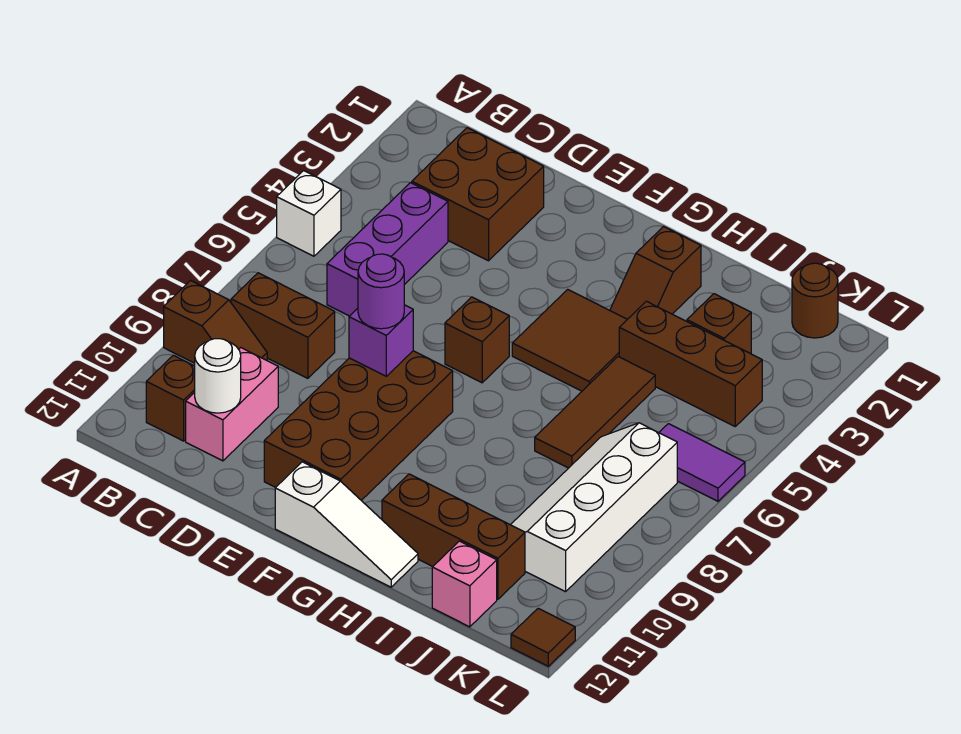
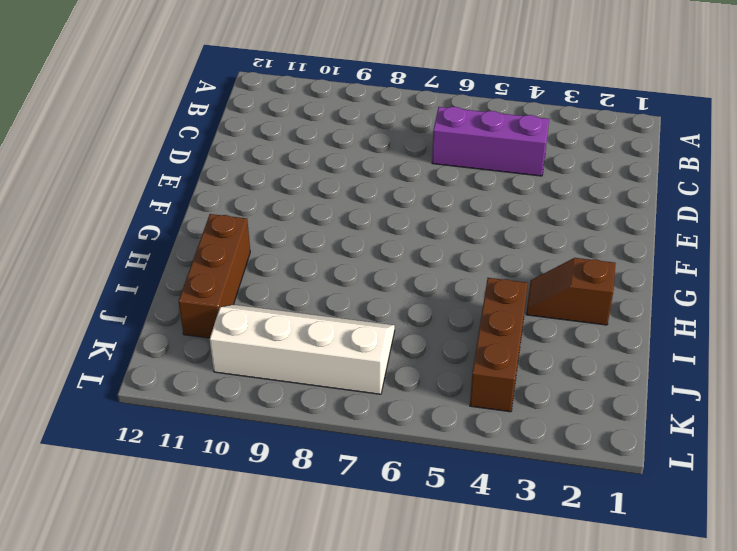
none -> white brick A5 level 1
none -> brown slope A9:B9 level 1 top A
none -> brown brick B8:C8 level 1

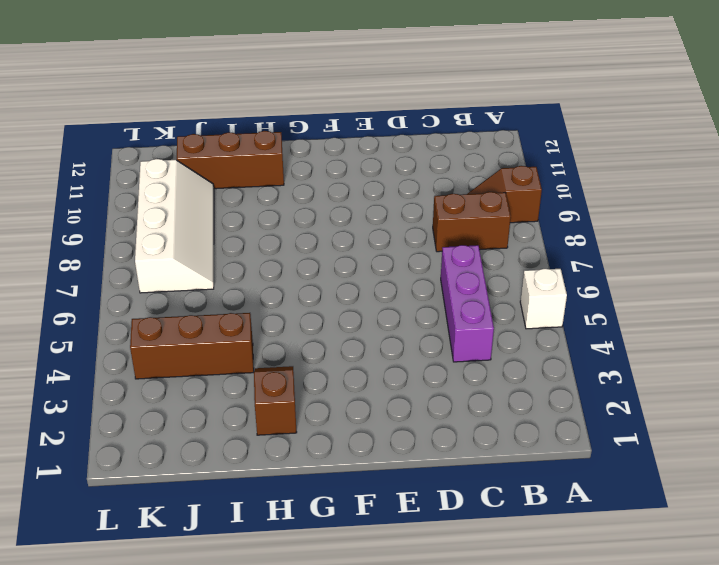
none -> brown brick B11 level 1
none -> brown brick C2:D3 level 1
none -> pink brick C10:C11 level 1

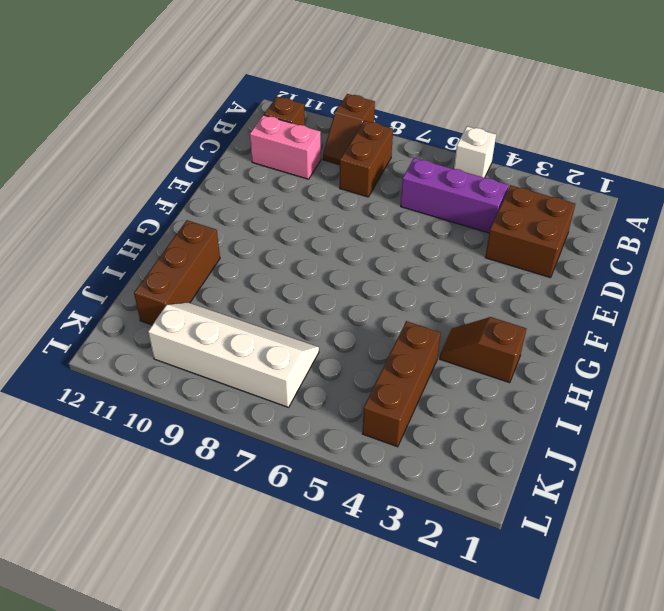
none -> brown brick E8:F11 level 1
none -> brown brick F6 level 1
none -> white slope F12:H12 level 1 top F

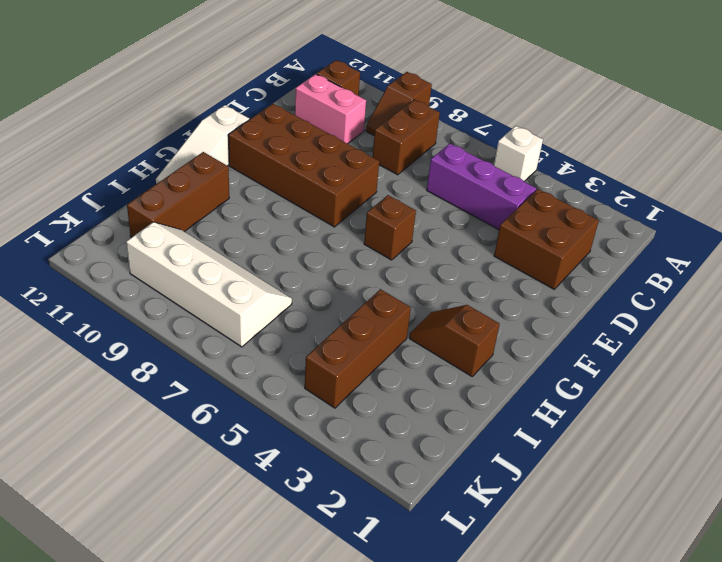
none -> brown tile G4:H5 level 1
none -> brown tile I5:I7 level 1
none -> brown brick J3 level 1

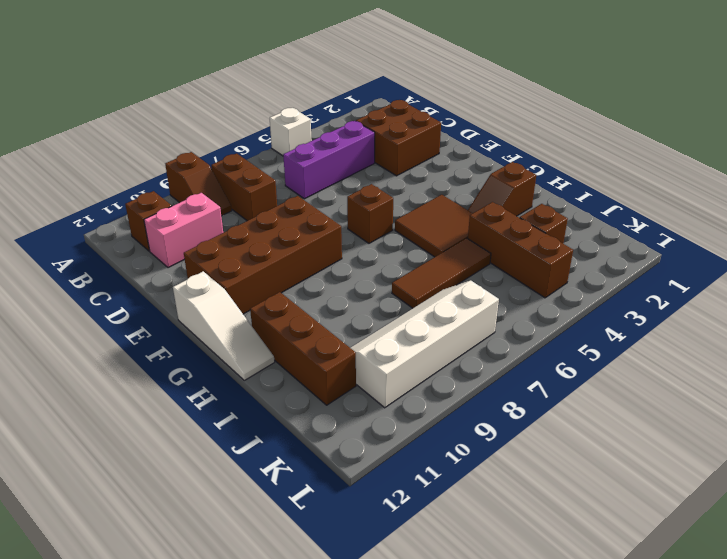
none -> pink brick J12 level 1
none -> brown round brick K1 level 1
none -> purple tile K6:L6 level 1

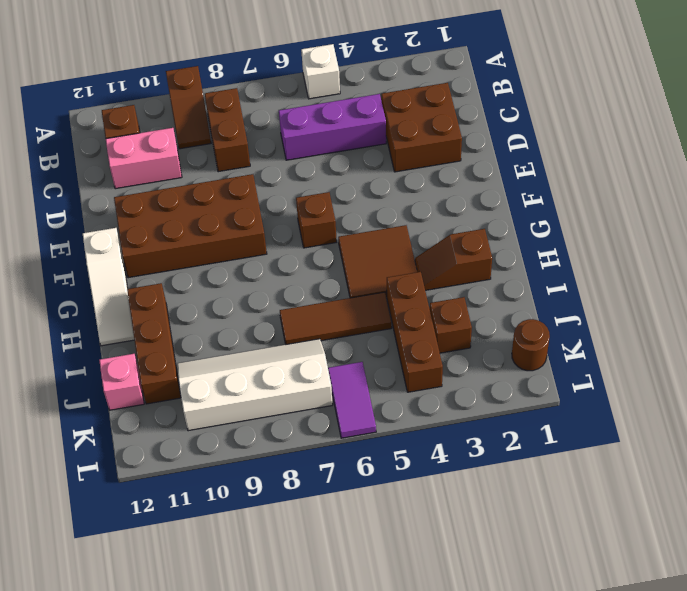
none -> brown tile L12 level 1
none -> white round brick C11 level 2
none -> purple brick E8 level 2

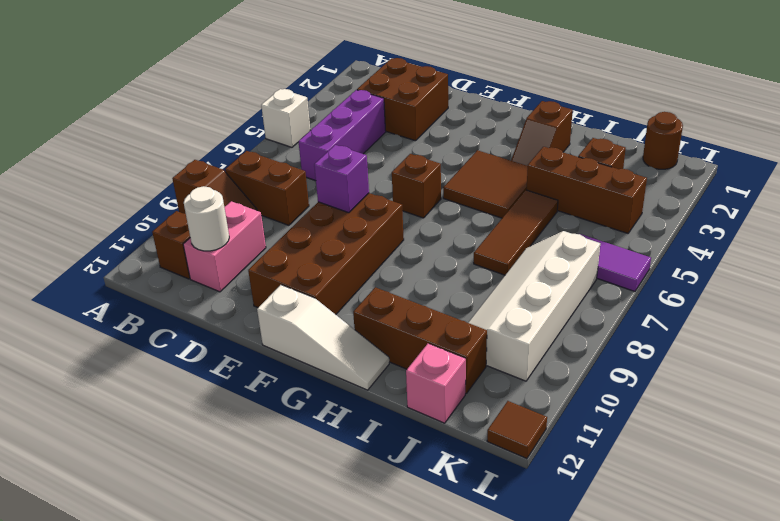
none -> purple round brick E8 level 3

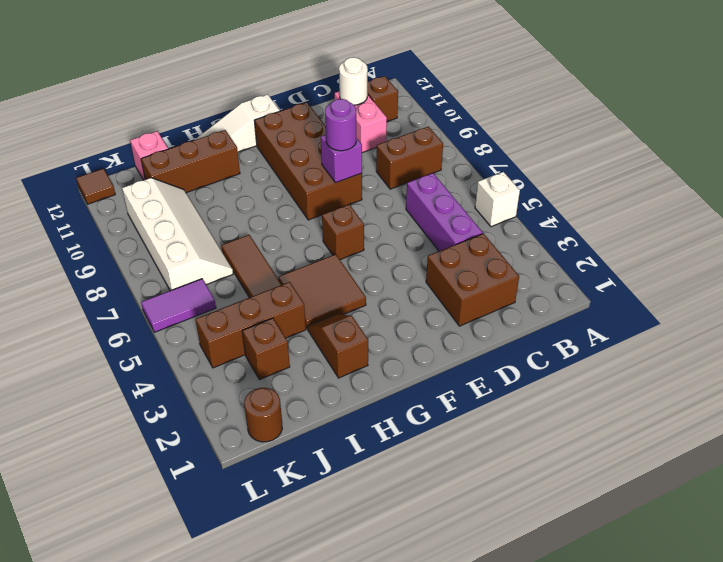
none -> brown slope A9:B9 level 1 top A

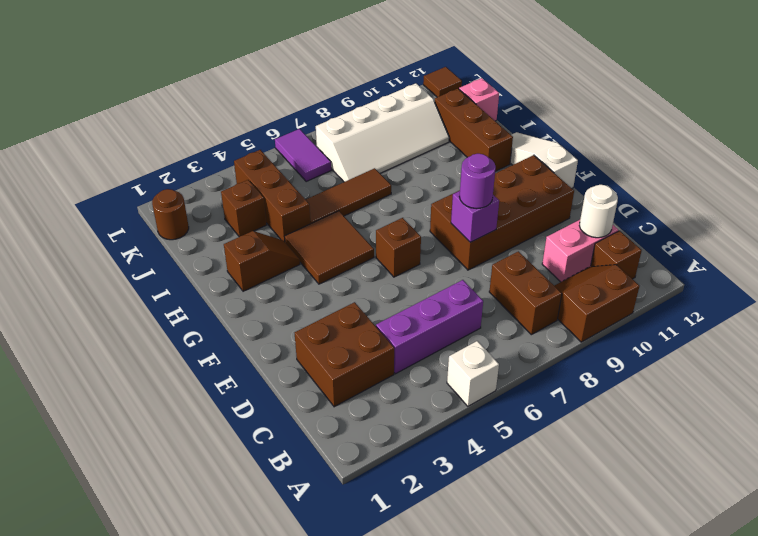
brown slope A9:B10 level 1 top A -> brown slope A9:B9 level 1 top A

